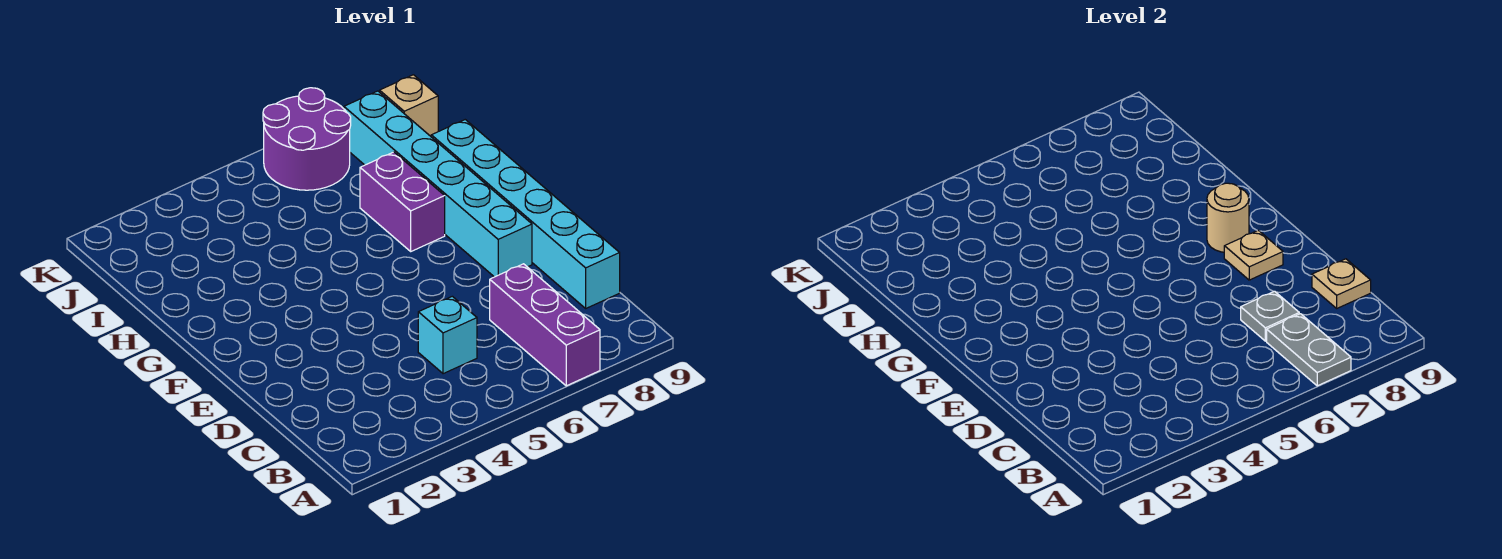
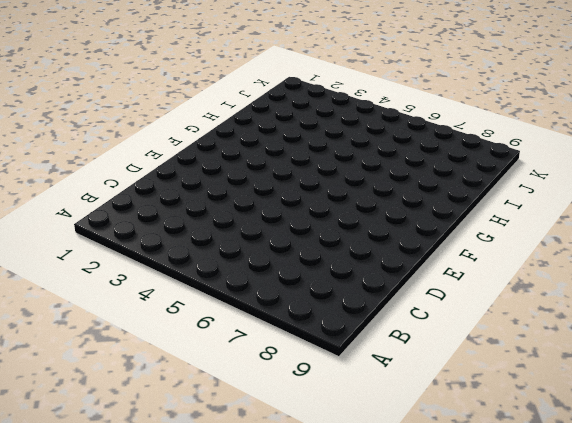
none -> purple brick A7:C7 level 1
none -> cyan brick C5 level 1
none -> cyan brick C9:H9 level 1

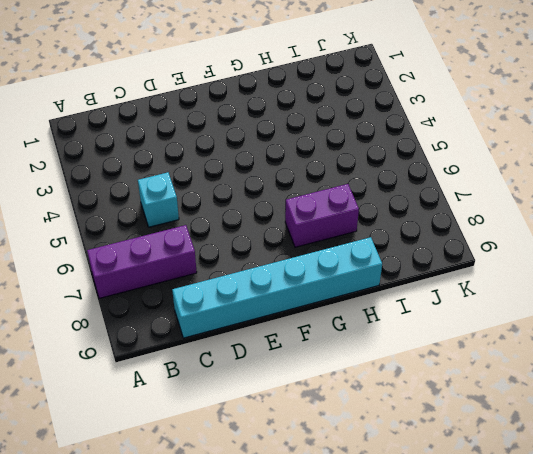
none -> cyan brick E8:J8 level 1
none -> purple round brick J6:K7 level 1
none -> tan brick J9 level 1

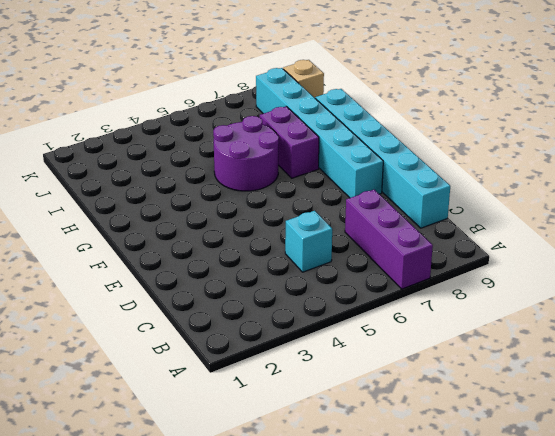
purple round brick G5:H6 level 1 -> purple round brick J6:K7 level 1
none -> grey plate A7:B7 level 2
none -> grey plate C7 level 2
none -> tan plate C9 level 2

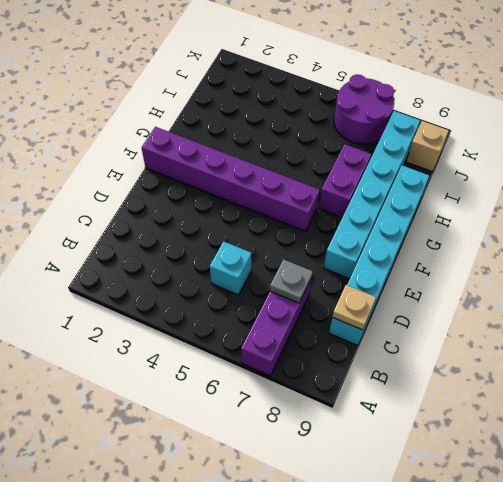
purple brick F1:F6 level 1 -> none
none -> grey plate A7:B7 level 2
none -> tan plate E8 level 2
none -> tan round brick F8 level 2

